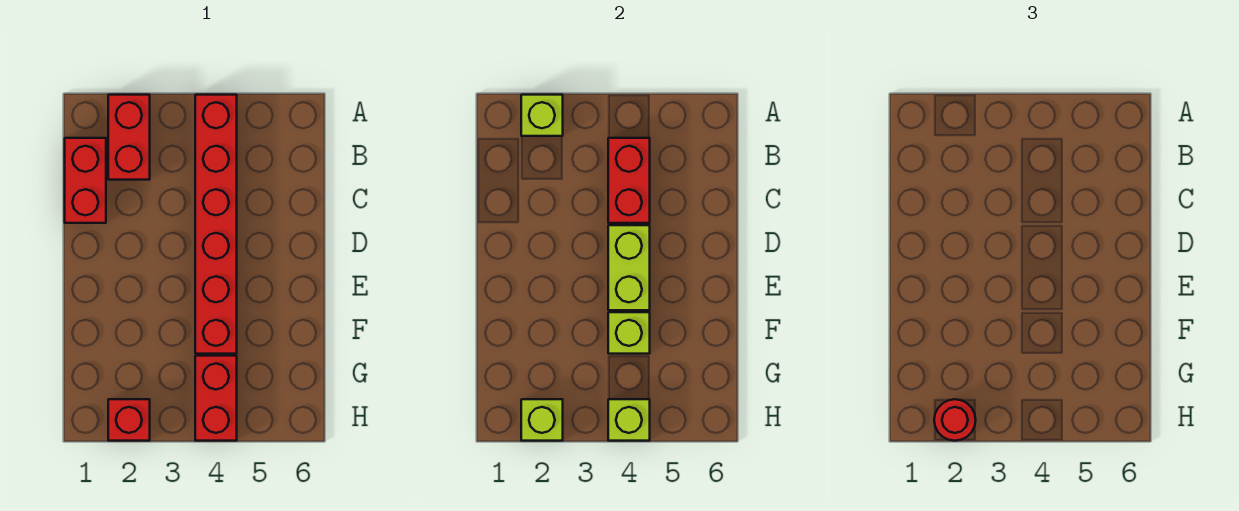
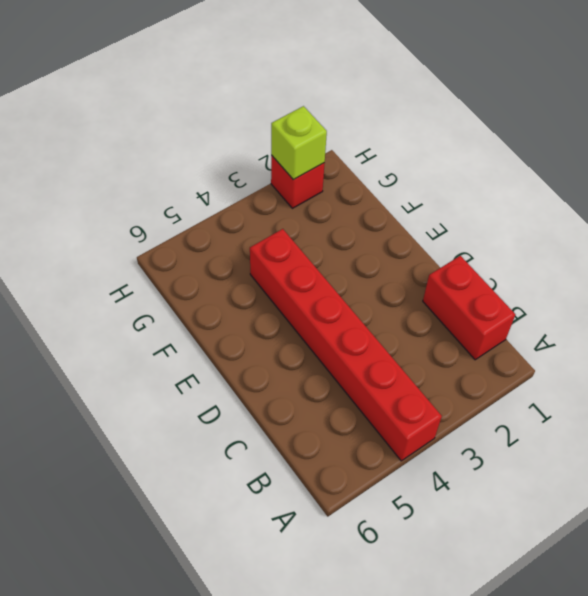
none -> red brick A2:B2 level 1
none -> red brick G4:H4 level 1
none -> lime brick A2 level 2

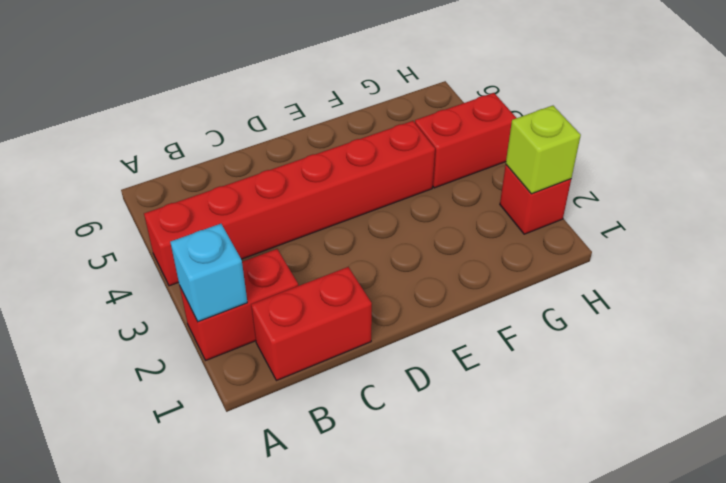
cyan brick A2 level 2 -> lime brick A2 level 2
none -> red brick B4:C4 level 2
none -> lime brick D4:E4 level 2
none -> lime brick F4 level 2

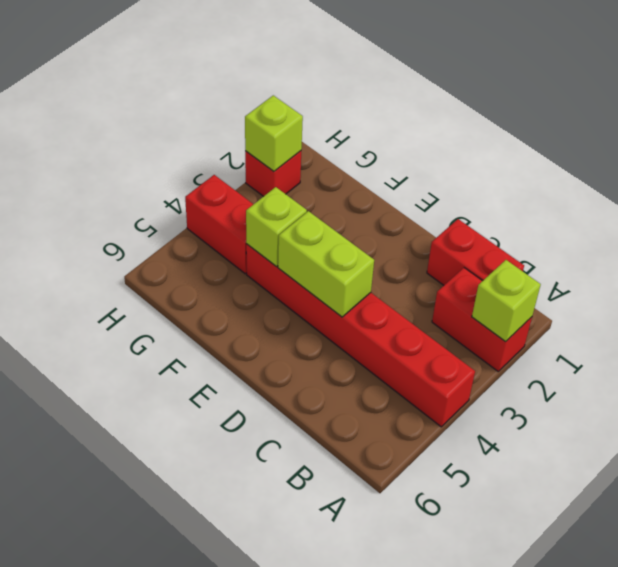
none -> red brick B4:C4 level 2
none -> lime brick H4 level 2
none -> red round brick H2 level 3

